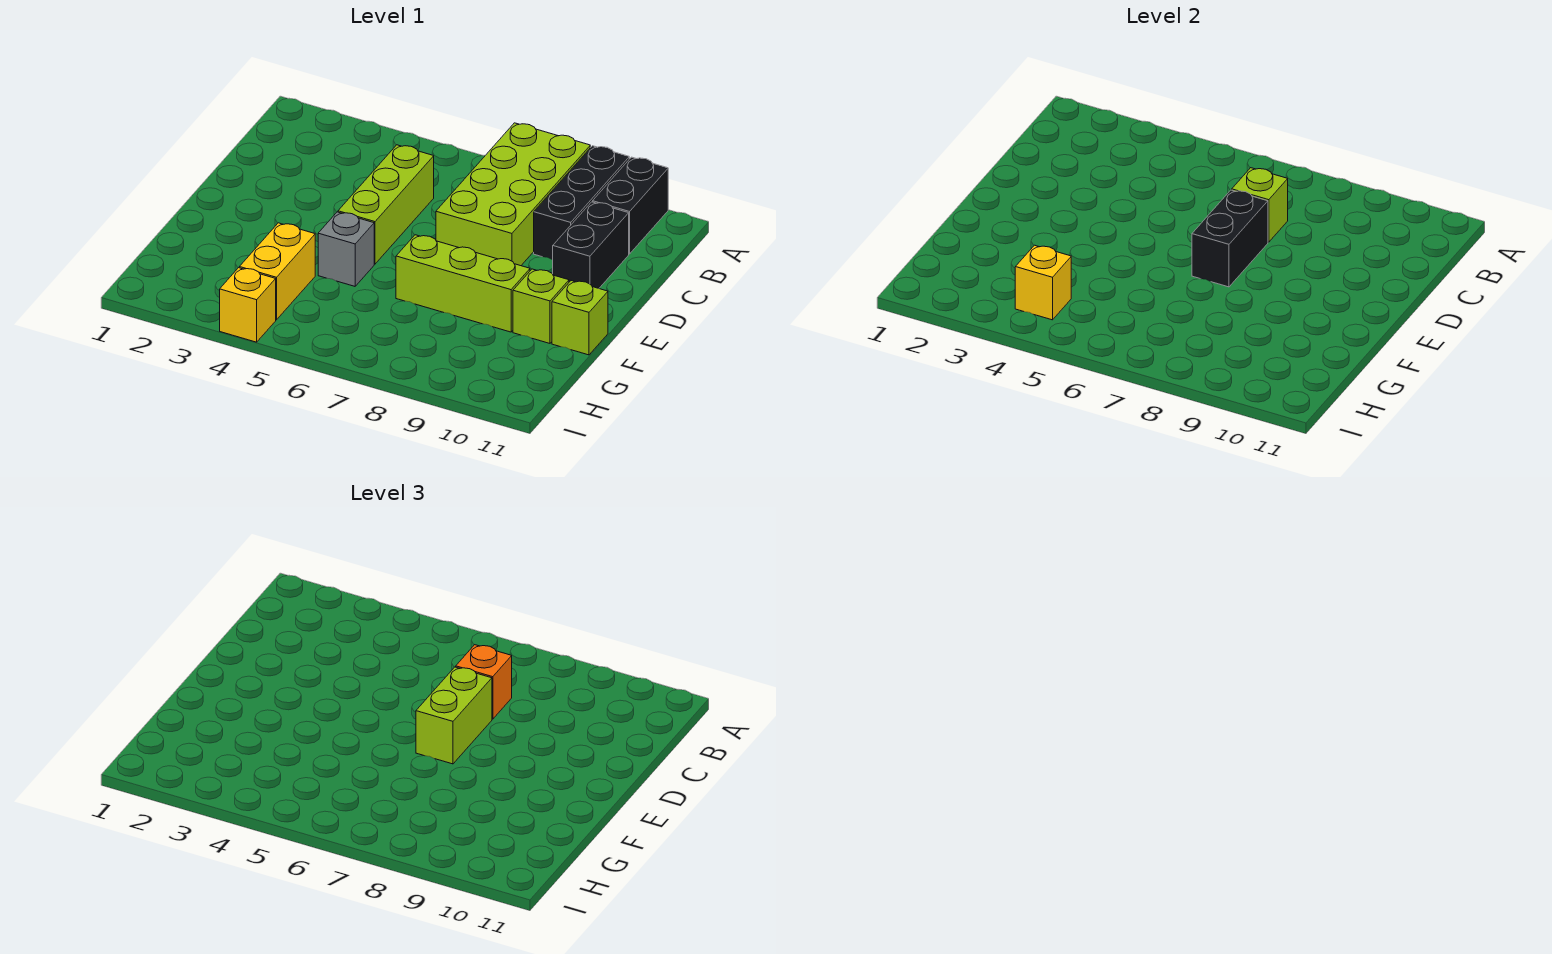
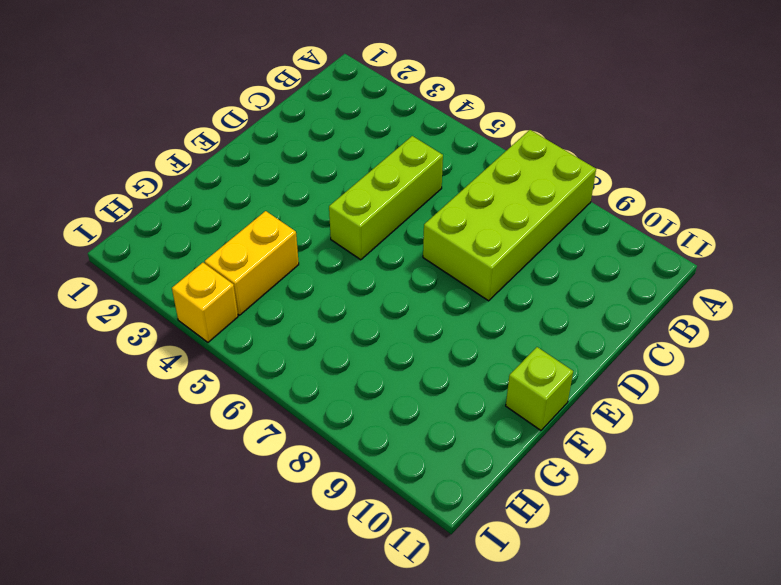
none -> black brick A9:C9 level 1
none -> black brick A10:B10 level 1
none -> black brick C10:D10 level 1

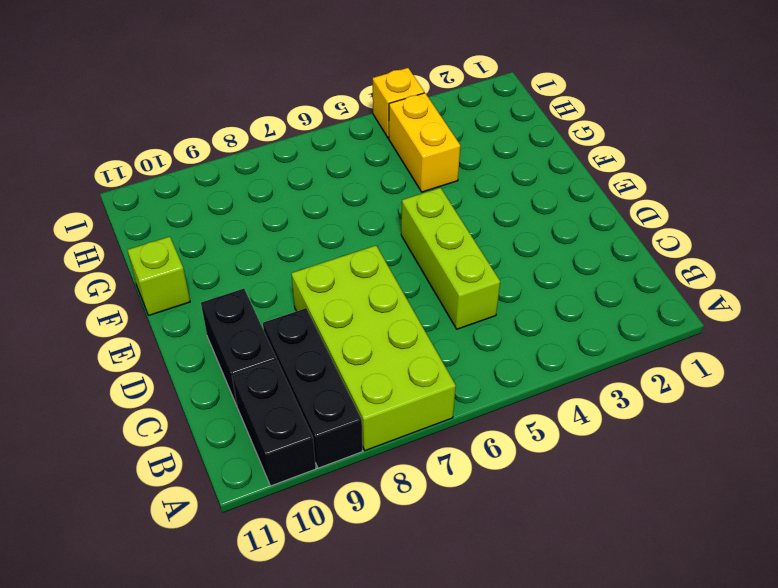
none -> grey brick F5 level 1
none -> lime brick F7:F9 level 1
none -> lime brick F10 level 1

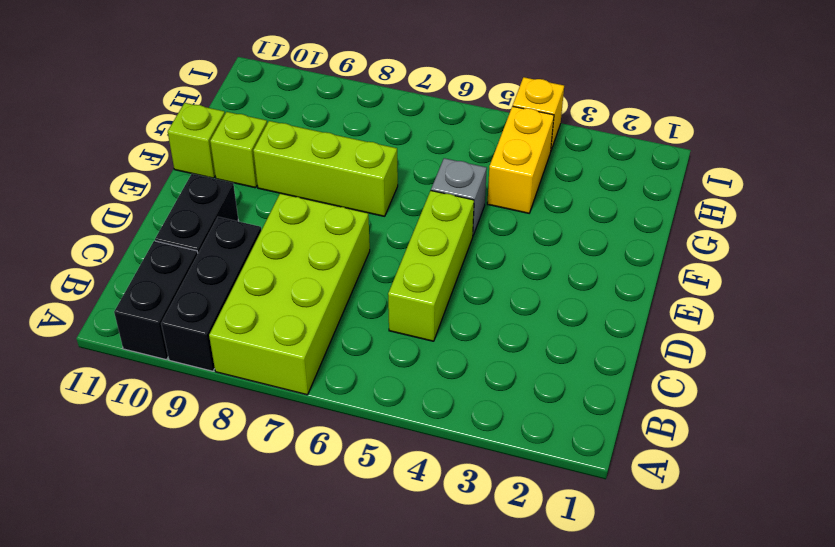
none -> lime brick C7 level 2
none -> black brick D7:E7 level 2
none -> yellow brick H4 level 2

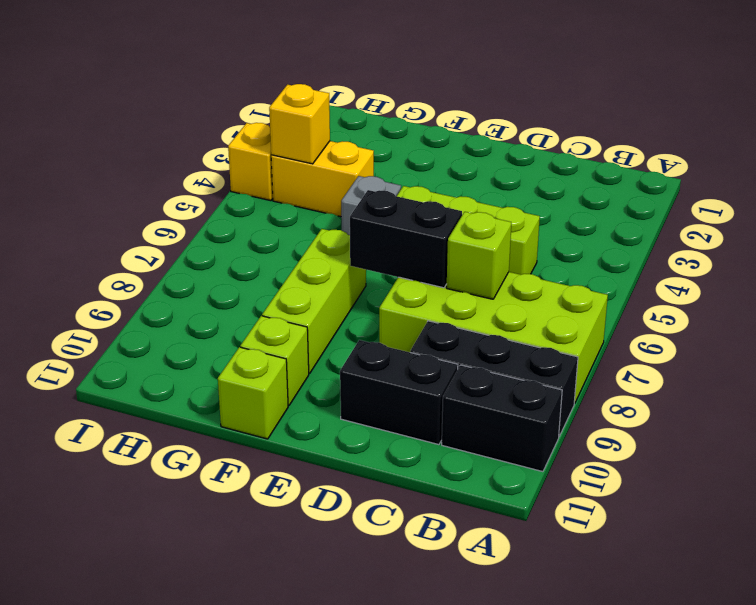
none -> orange brick C7 level 3
none -> lime brick D7:E7 level 3

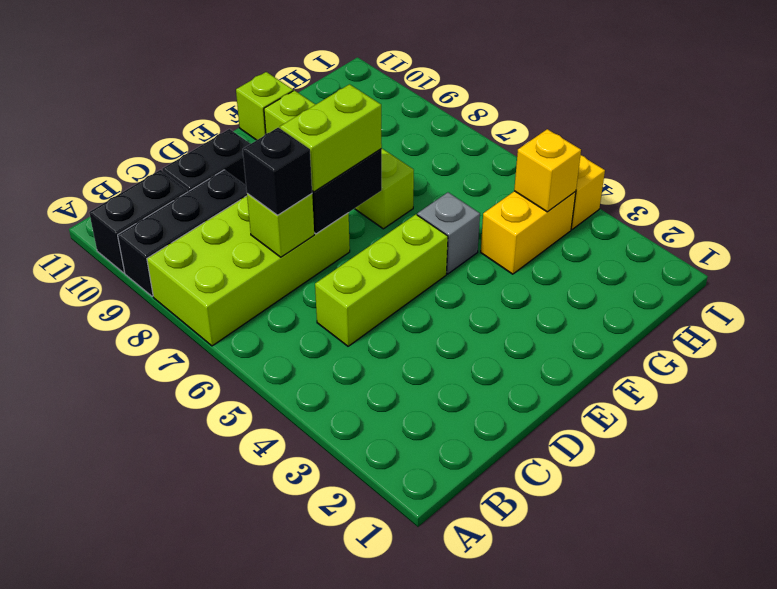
black brick C7 level 3 -> orange brick C7 level 3

